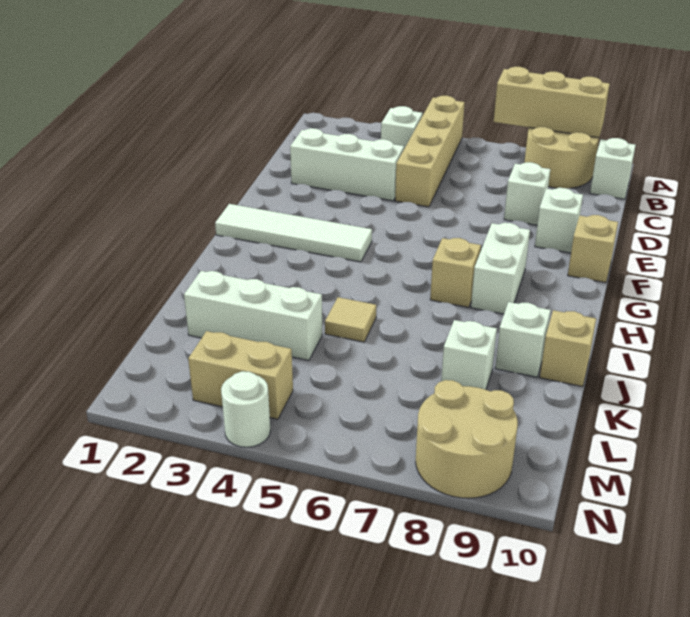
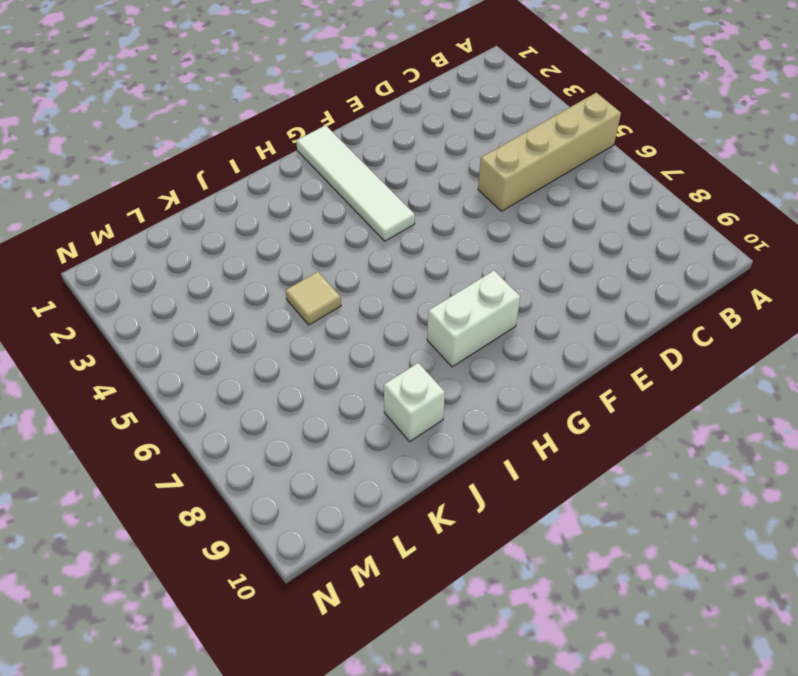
none -> tan round brick A8:B9 level 1
none -> white brick B4 level 1
none -> white brick B10 level 1

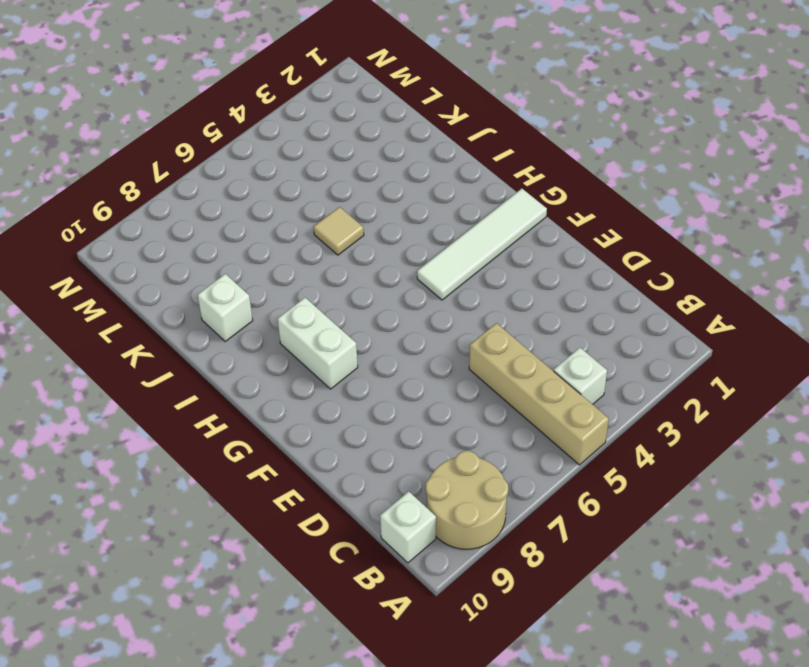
none -> white brick D2:D4 level 1
none -> white brick D8 level 1
none -> white brick E9 level 1

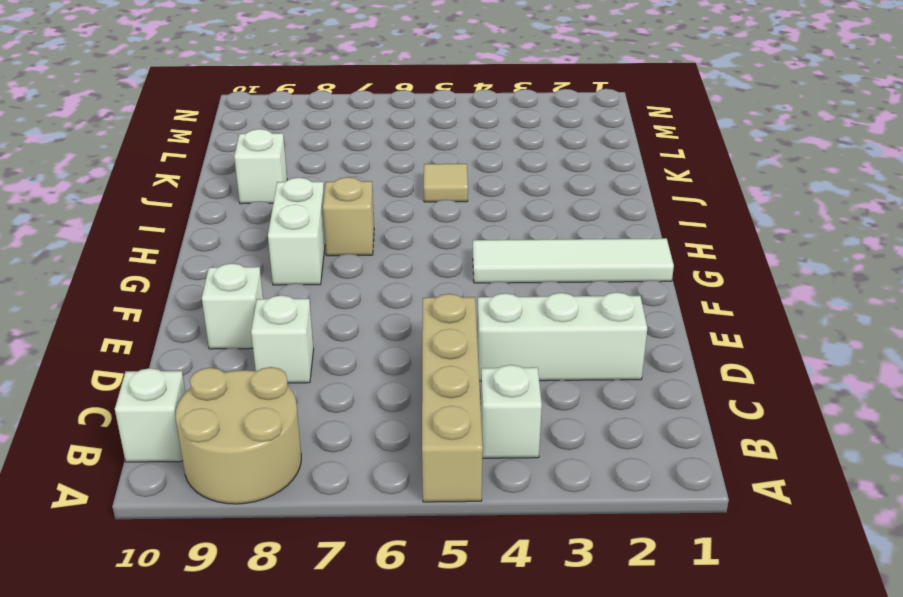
none -> tan brick F10 level 1
none -> tan brick J10 level 1
none -> white brick K2:K4 level 1

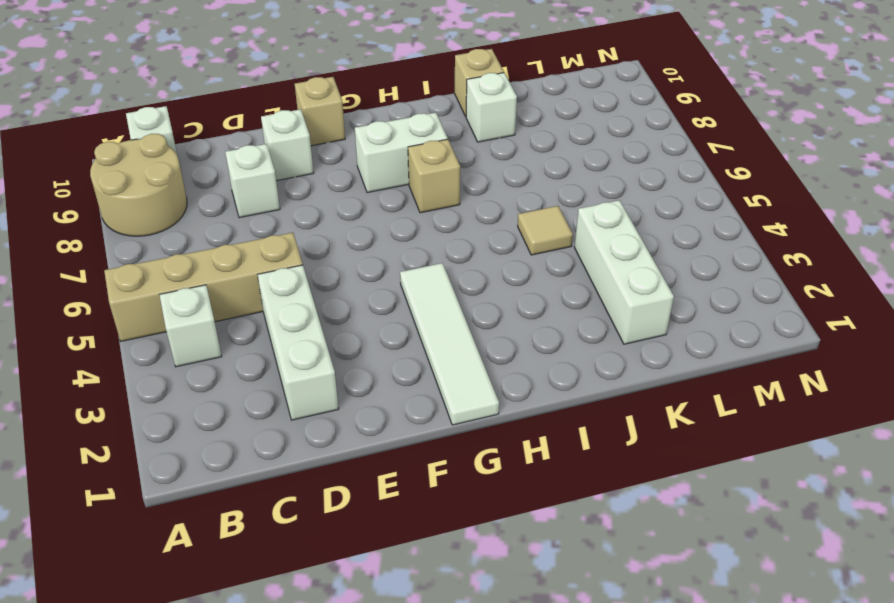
none -> white brick K8 level 1
none -> tan brick M3:M4 level 1
none -> tan round brick M8:N9 level 1

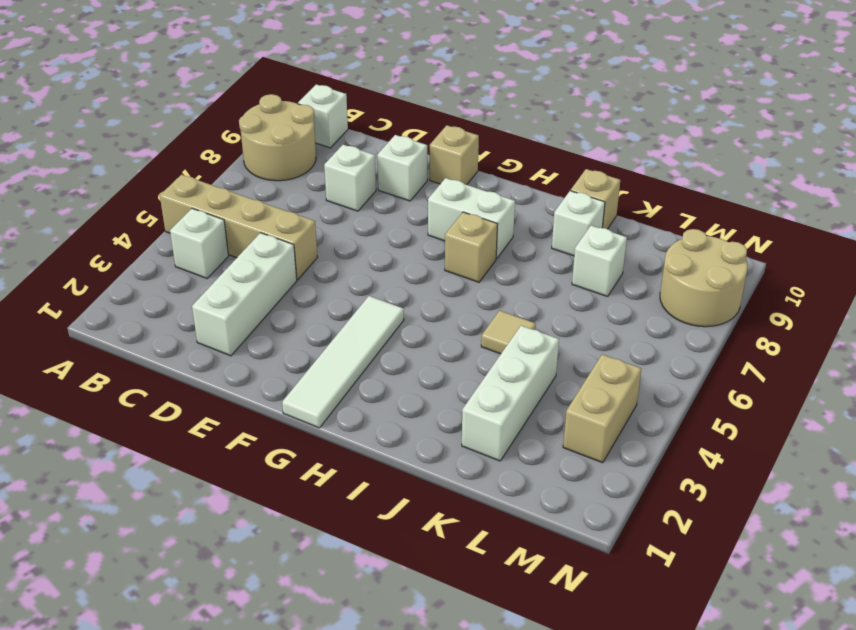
none -> white round brick N4 level 1
none -> tan brick A7:A9 level 2

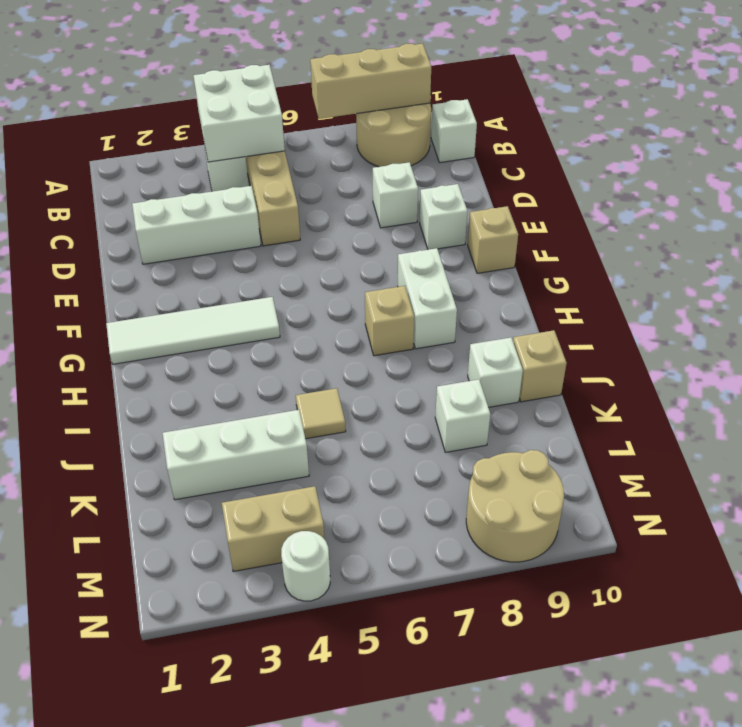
white brick A4:B5 level 2 -> none

